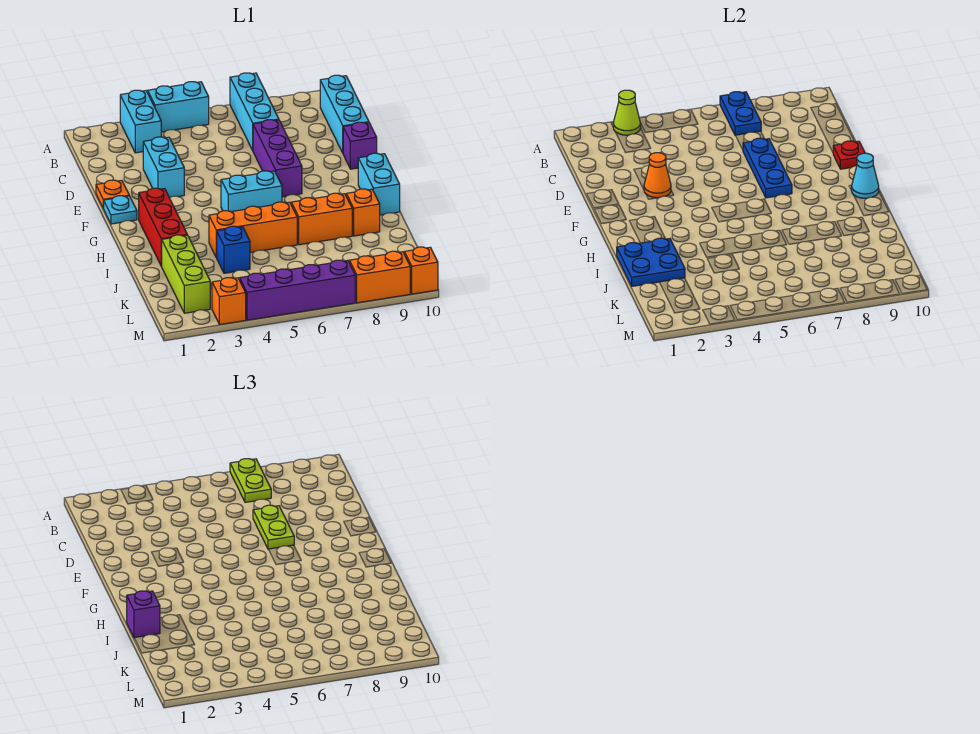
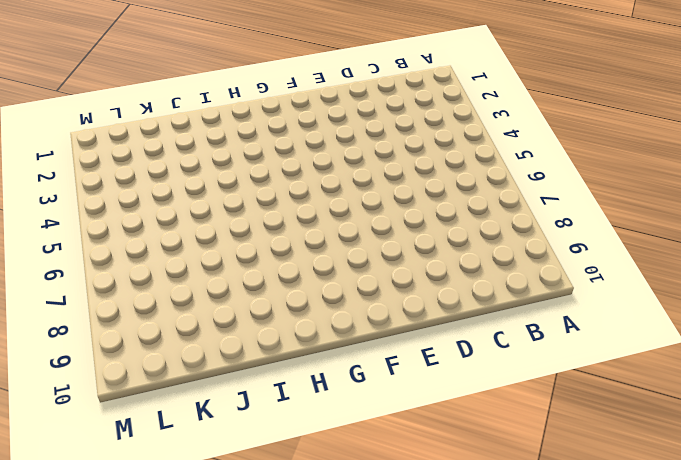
none -> cyan brick A3:B3 level 1
none -> cyan brick A4:A5 level 1
none -> cyan brick A7:C7 level 1
none -> cyan brick B10:D10 level 1

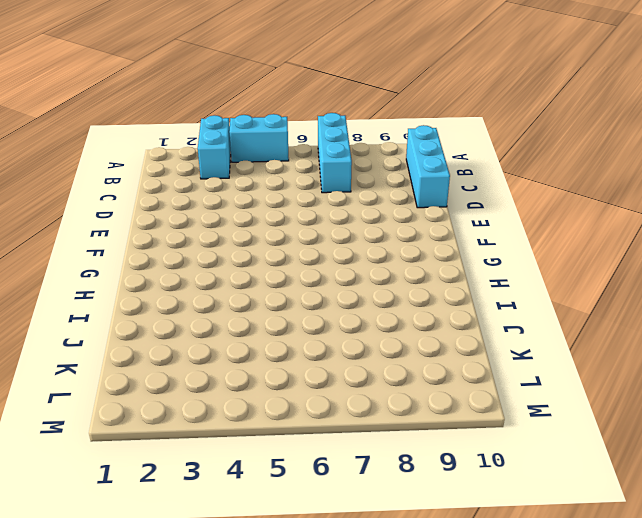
none -> cyan brick D3:E3 level 1
none -> purple brick D7:F7 level 1
none -> orange plate E1 level 1
none -> purple brick E10 level 1

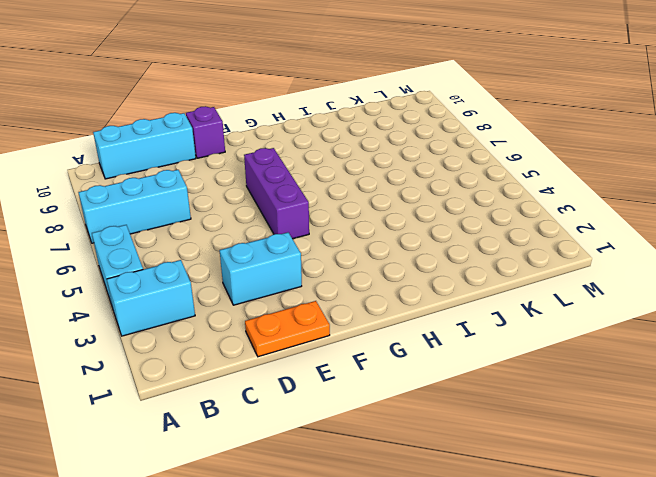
orange plate D1:E1 level 1 -> orange plate E1 level 1
purple brick F5:F7 level 1 -> purple brick D7:F7 level 1
none -> cyan plate F1 level 1
none -> red brick G2:I2 level 1
none -> cyan brick G5:G6 level 1
none -> cyan brick G10:H10 level 1

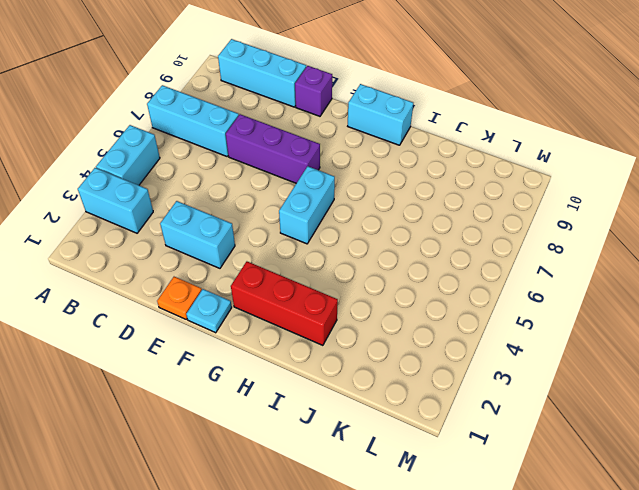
none -> orange brick I4:I6 level 1
none -> orange brick I7:I8 level 1
none -> orange brick I9 level 1
none -> lime brick J2:L2 level 1

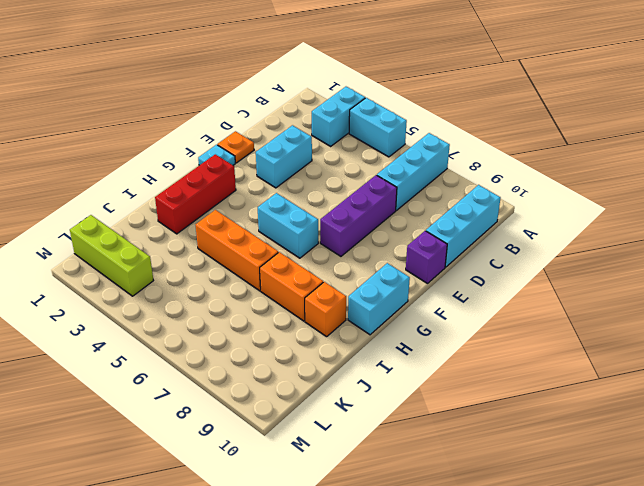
lime brick L1:L3 level 1 -> lime brick J2:L2 level 1
none -> blue brick J4 level 1
none -> orange brick M3 level 1
none -> purple brick M4:M7 level 1
none -> orange brick M8:M9 level 1

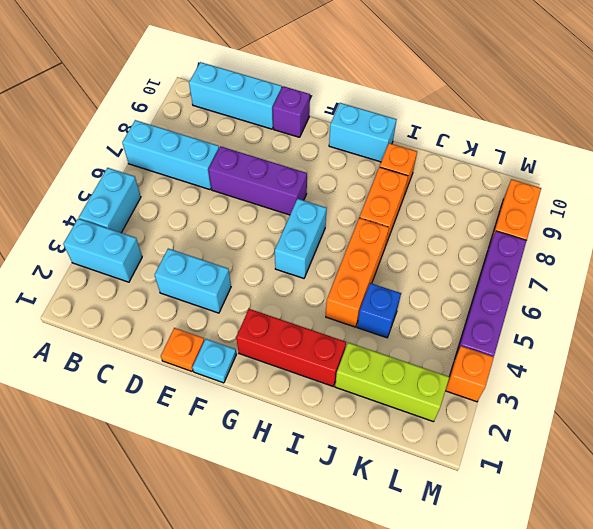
none -> orange brick M10 level 1
none -> lime cone A3 level 2
none -> blue plate A7:B7 level 2
none -> blue plate D7:F7 level 2

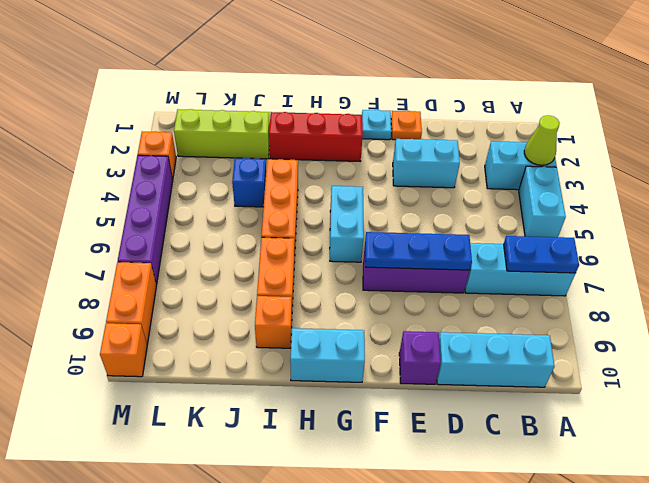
none -> orange cone E3 level 2
none -> red plate E10 level 2
none -> cyan cone G10 level 2
none -> blue plate I1:J2 level 2

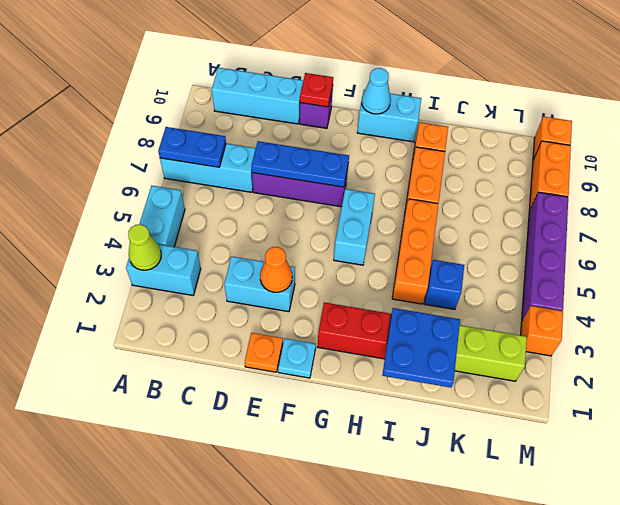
none -> lime plate A7:B7 level 3
none -> lime plate D7:E7 level 3
none -> purple brick I1 level 3

